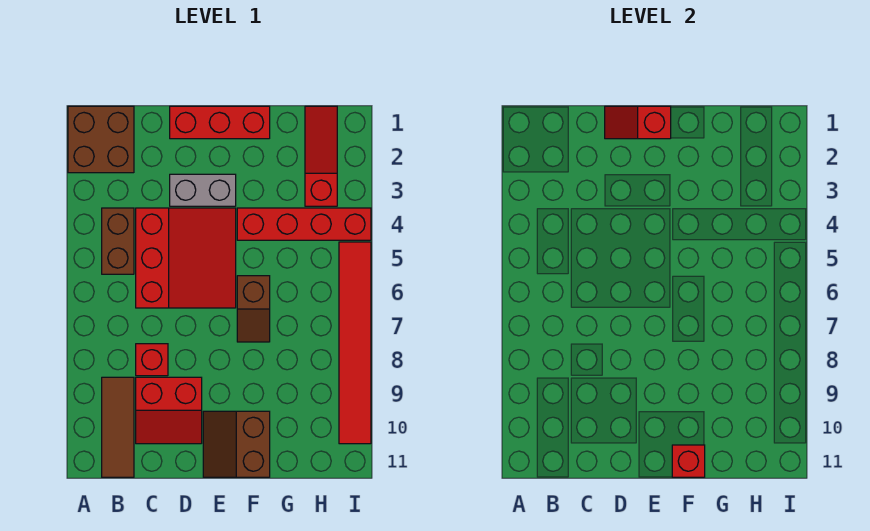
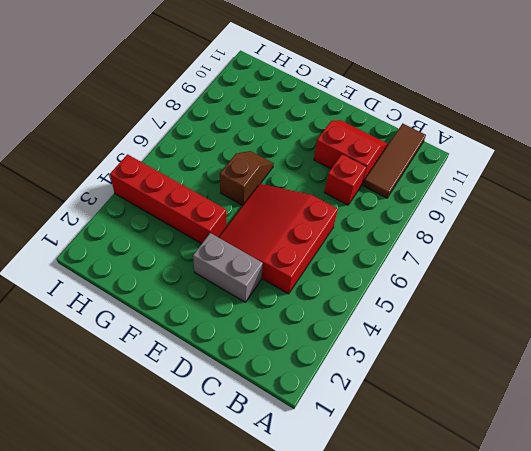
none -> brown brick A1:B2 level 1
none -> brown brick B4:B5 level 1
none -> red brick D1:F1 level 1

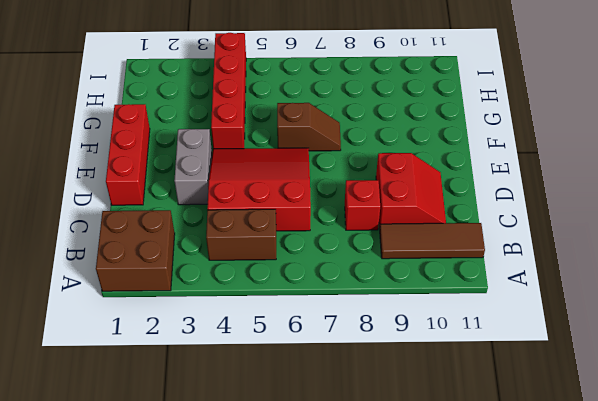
none -> brown slope E10:F11 level 1 top F
none -> red slope H1:H3 level 1 top 3
none -> red tile I5:I10 level 1

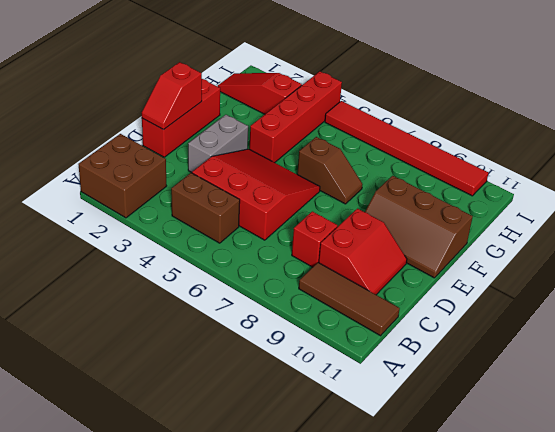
brown slope E9:F11 level 1 top F -> brown slope E10:F11 level 1 top F
none -> red brick F11 level 2

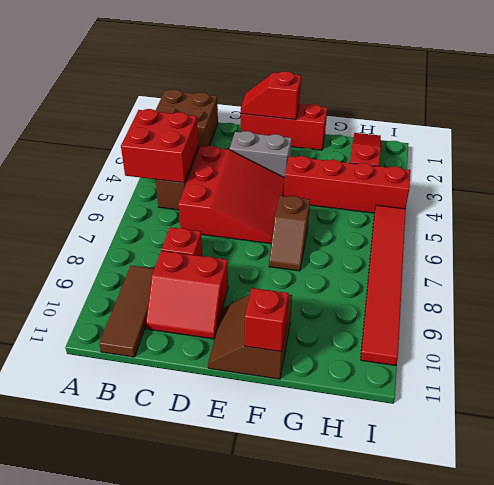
red brick A4:B5 level 2 -> none

